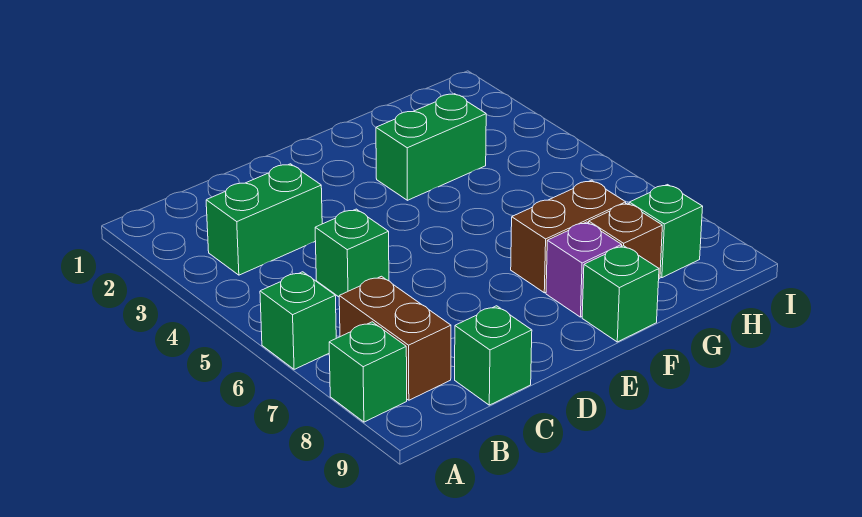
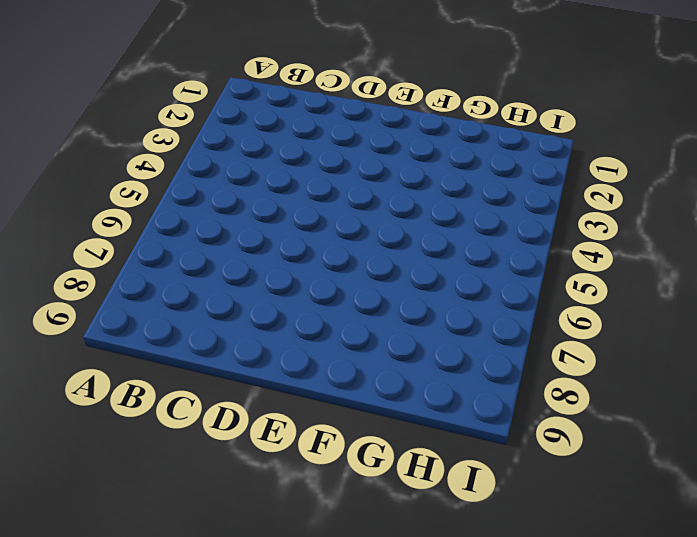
none -> green brick A6 level 1
none -> green brick A8 level 1
none -> green brick B3:C3 level 1

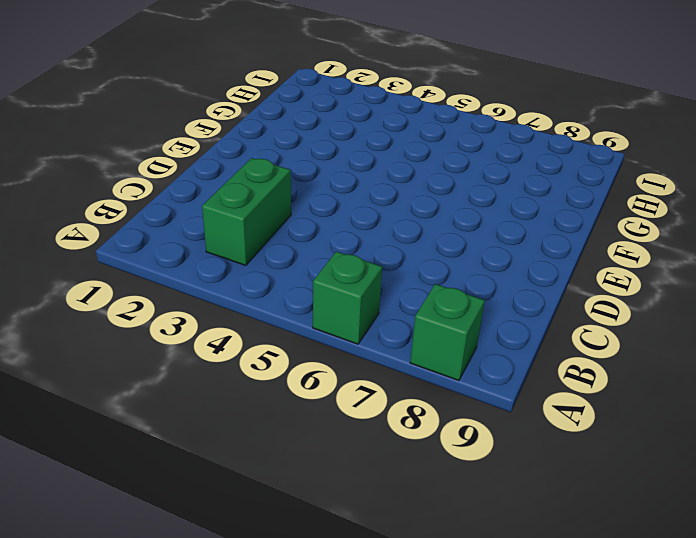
none -> brown brick B7:B8 level 1
none -> green brick C5 level 1
none -> green brick C9 level 1

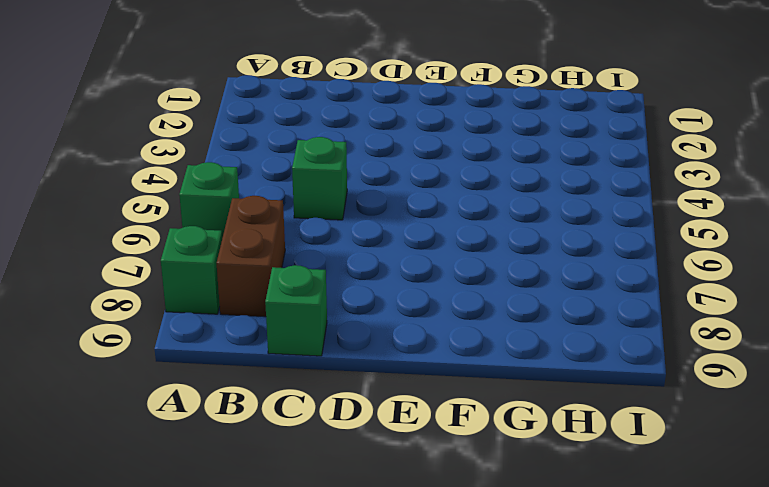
none -> green brick B3:C3 level 1
none -> green brick F3:G3 level 1
none -> brown brick F7:G7 level 1

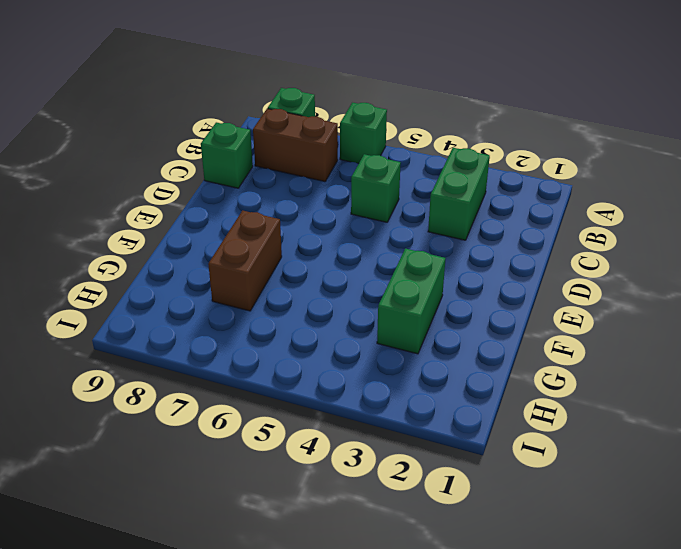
none -> purple brick F8 level 1
none -> green brick F9 level 1
none -> brown brick G8 level 1

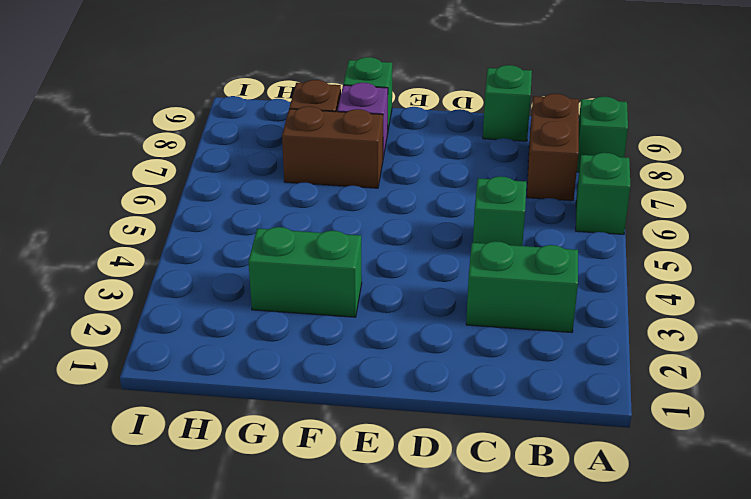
none -> green brick H8 level 1

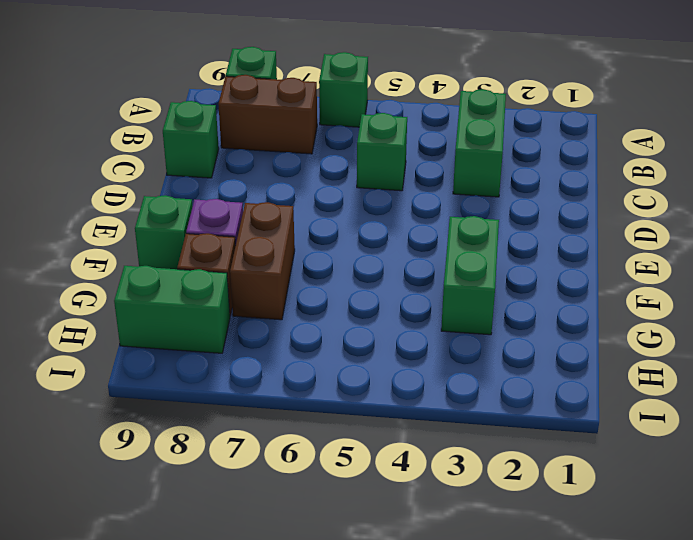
green brick H8:H9 level 1 -> green brick H8 level 1

